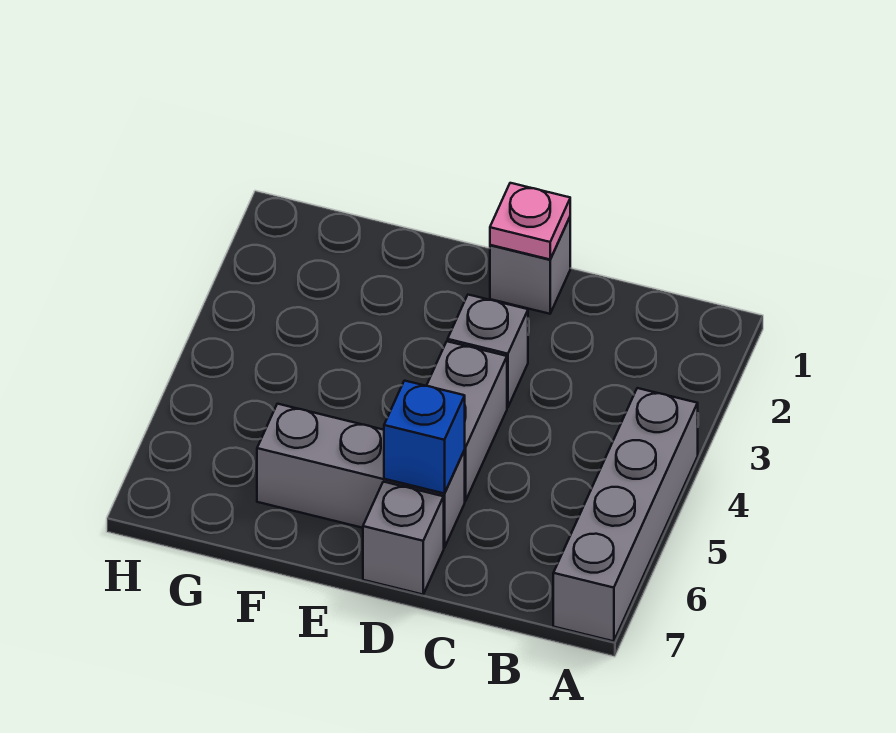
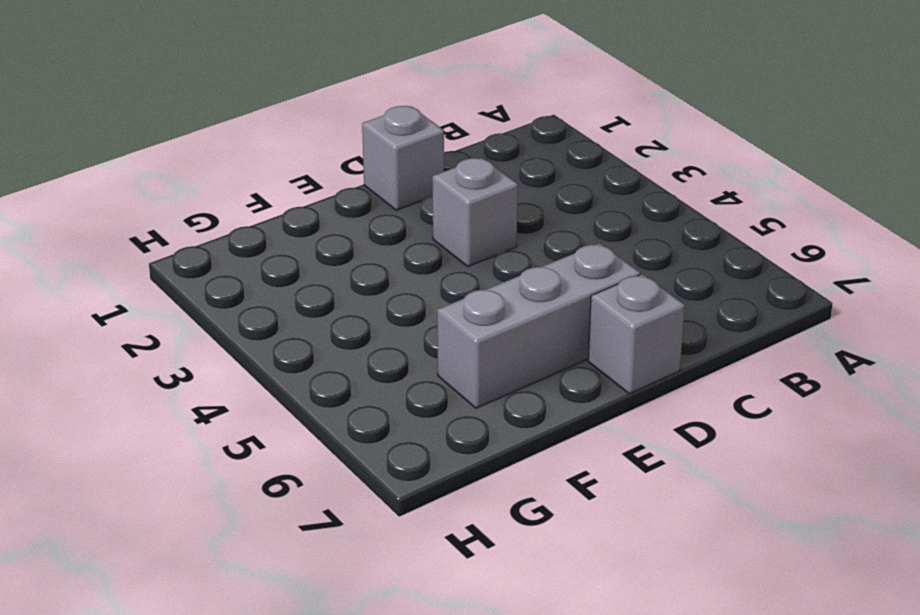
none -> grey brick A4:A7 level 1
none -> grey brick D4:D5 level 1

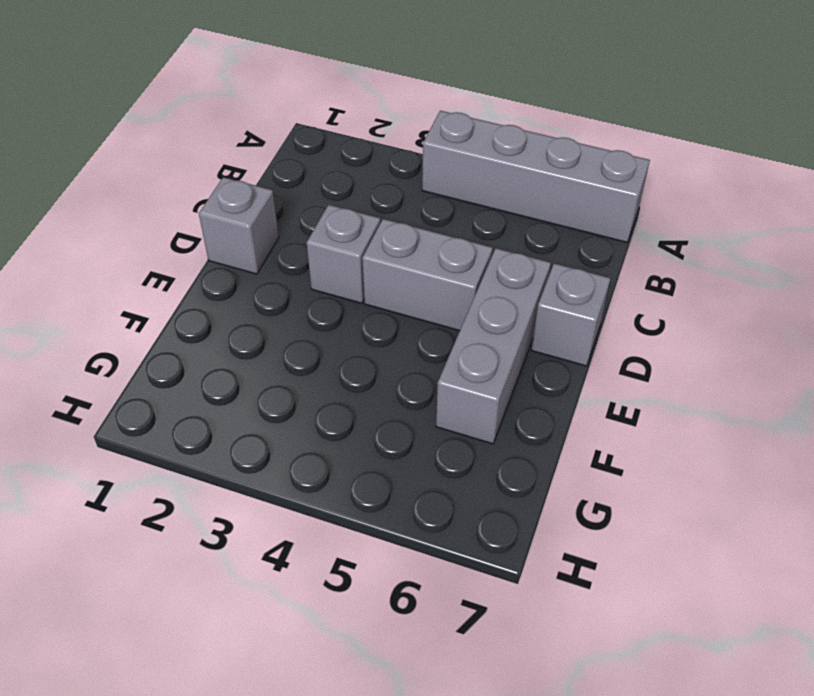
none -> pink plate D1 level 2
none -> blue brick D6 level 2

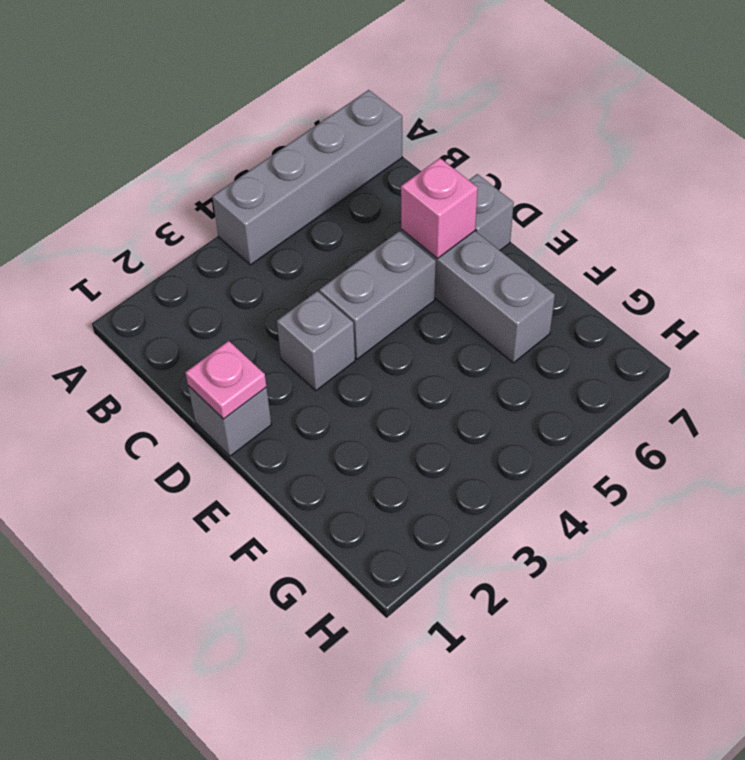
pink brick D6 level 2 -> blue brick D6 level 2

